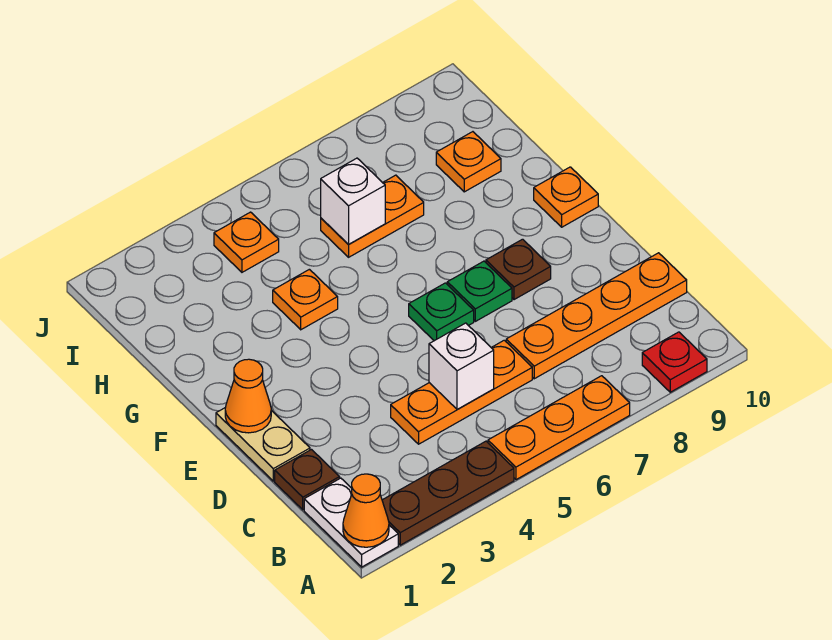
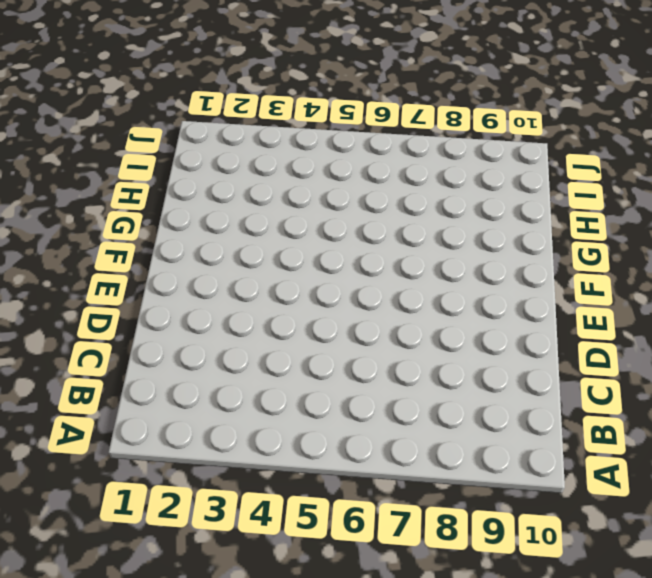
none -> white plate A1:B1 level 1
none -> brown plate A2:A4 level 1
none -> orange plate A5:A7 level 1

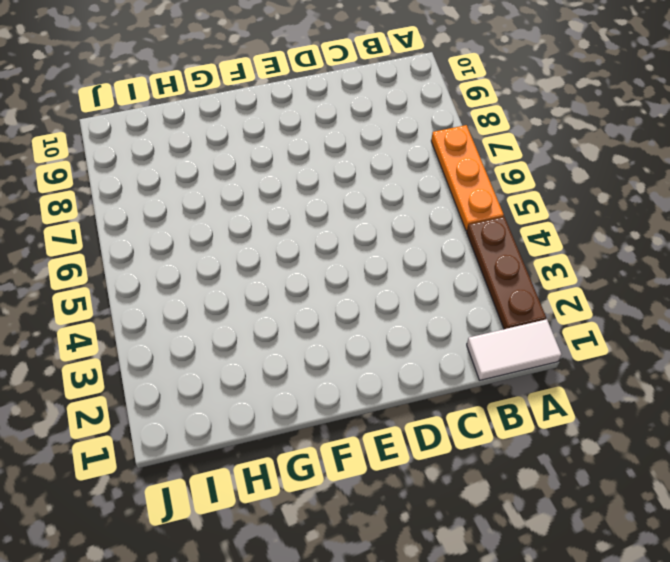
white tile A1:B1 level 1 -> white plate A1:B1 level 1
none -> red plate A9 level 1
none -> brown plate C1 level 1
none -> orange plate C4:C6 level 1

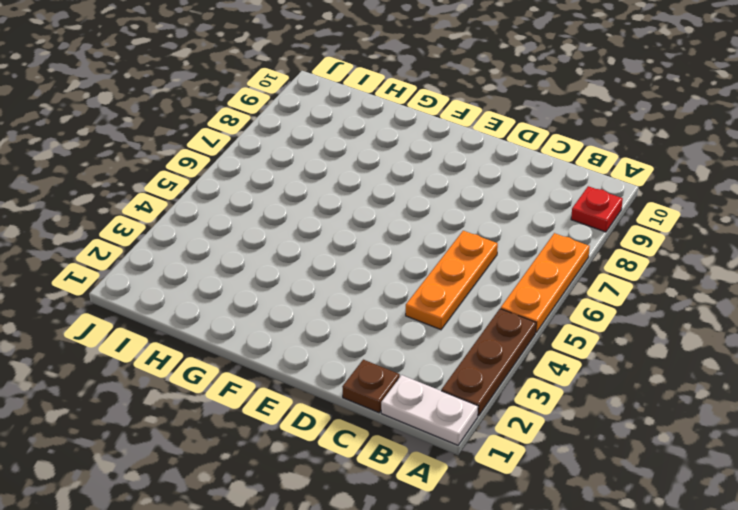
none -> orange plate C7:C10 level 1
none -> tan plate D1:E1 level 1
none -> green plate E6 level 1

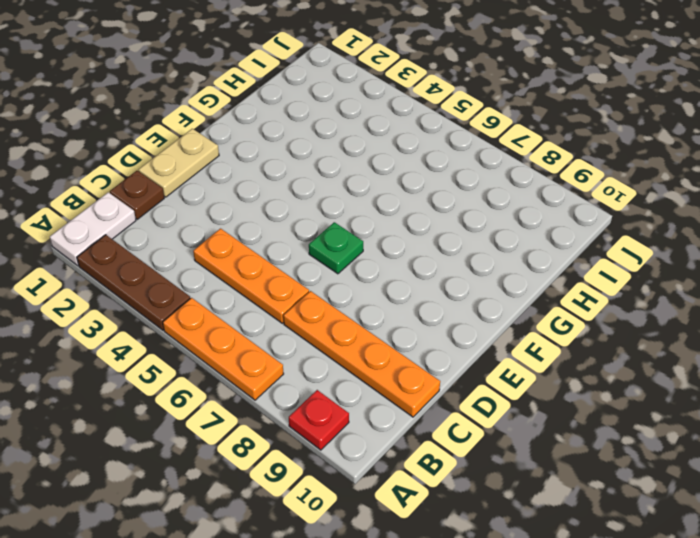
none -> green plate E7 level 1
none -> brown plate E8 level 1
none -> orange plate F10 level 1

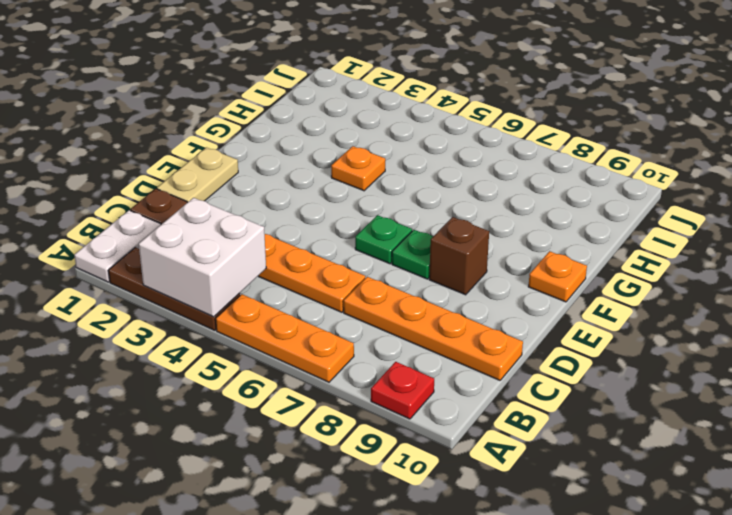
white brick A3:B4 level 2 -> none
brown brick E8 level 1 -> brown plate E8 level 1
none -> orange plate H6:H7 level 1
none -> orange plate H9 level 1
none -> orange plate I4 level 1

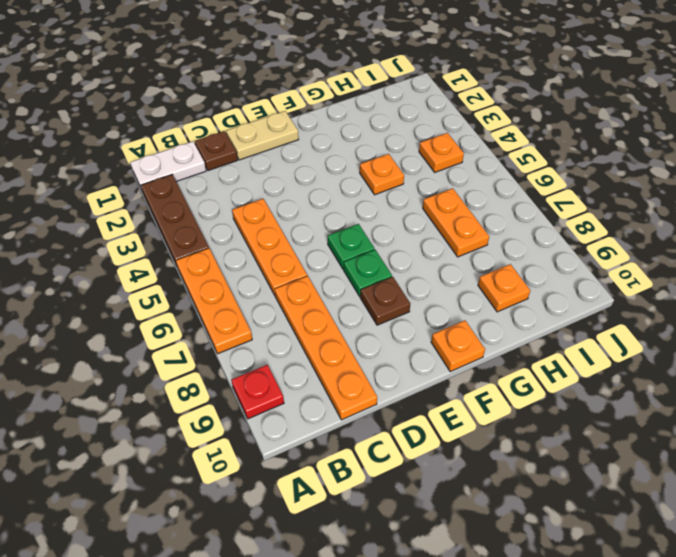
none -> orange cone A1 level 2
none -> white brick C5 level 2
none -> orange cone E1 level 2

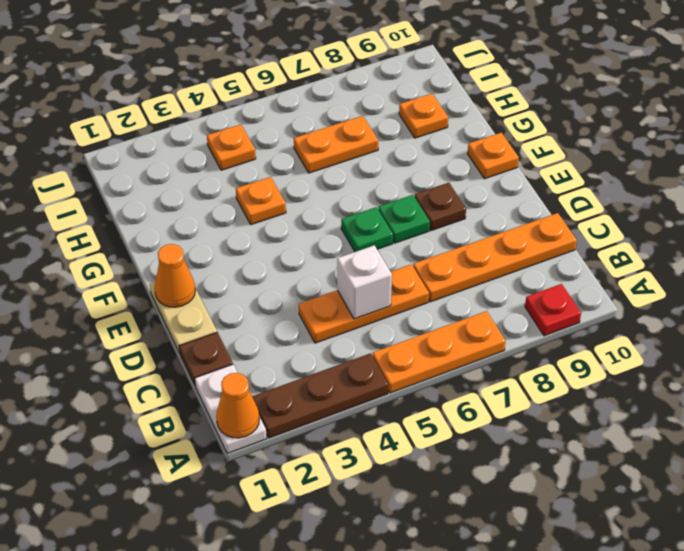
none -> white brick H6 level 2

